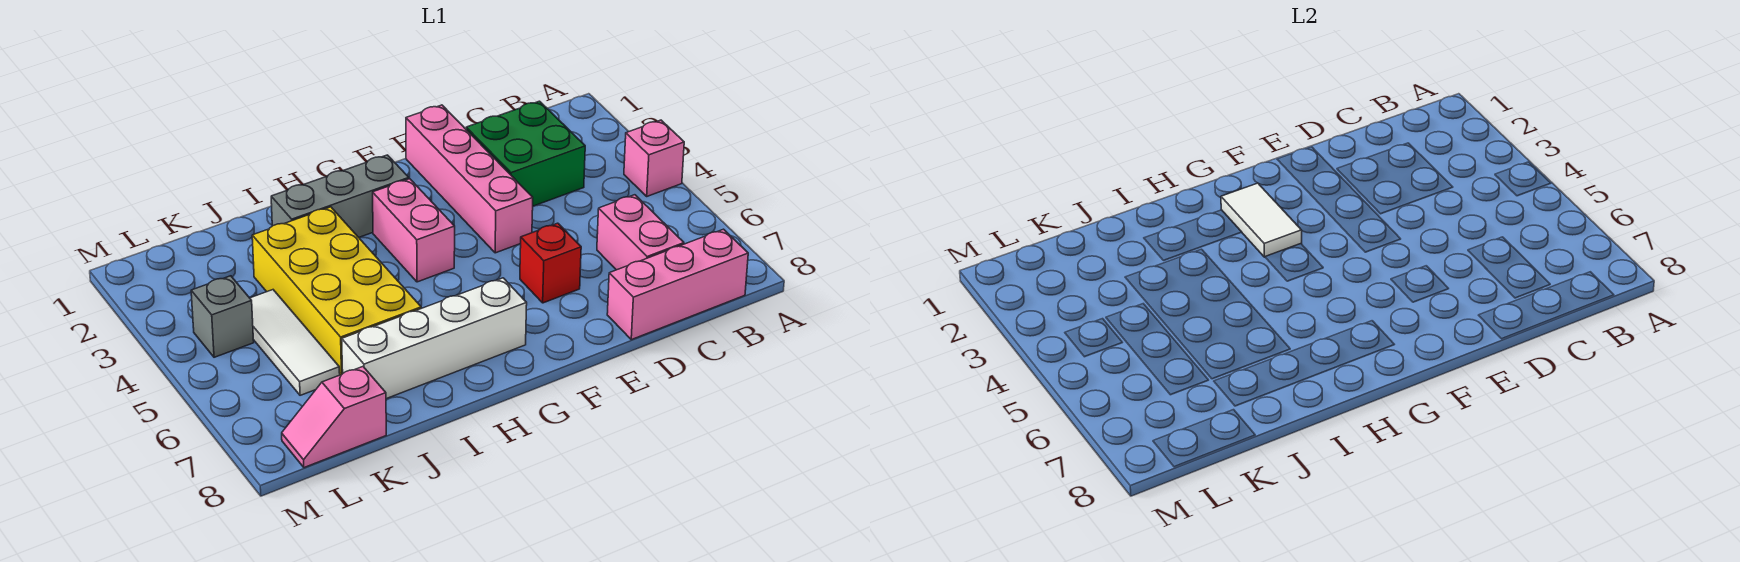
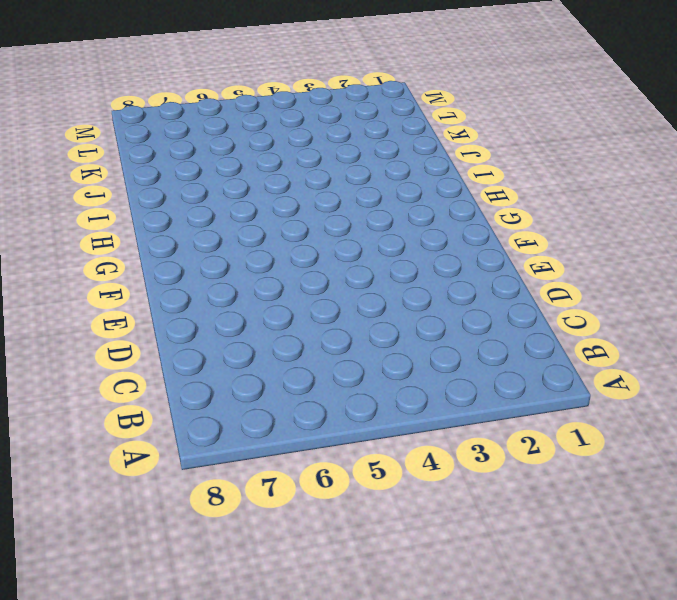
none -> pink brick A4 level 1
none -> pink brick B8:D8 level 1
none -> green brick C2:D3 level 1

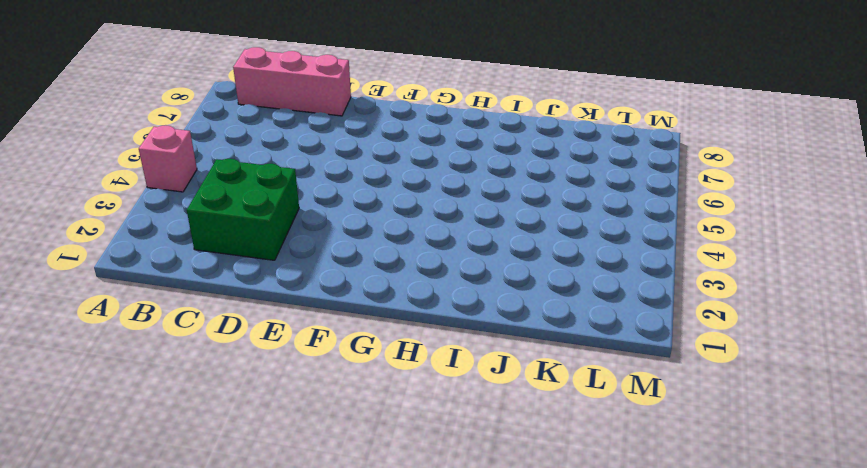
none -> pink brick C6:C7 level 1
none -> pink brick E1:E4 level 1
none -> red brick E6 level 1

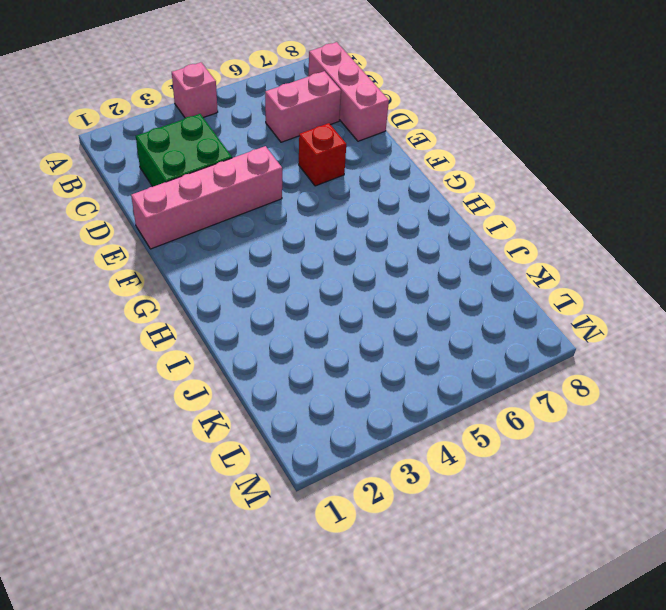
none -> grey brick G2:I2 level 1
none -> pink brick G3:G4 level 1
none -> white brick G7:J7 level 1

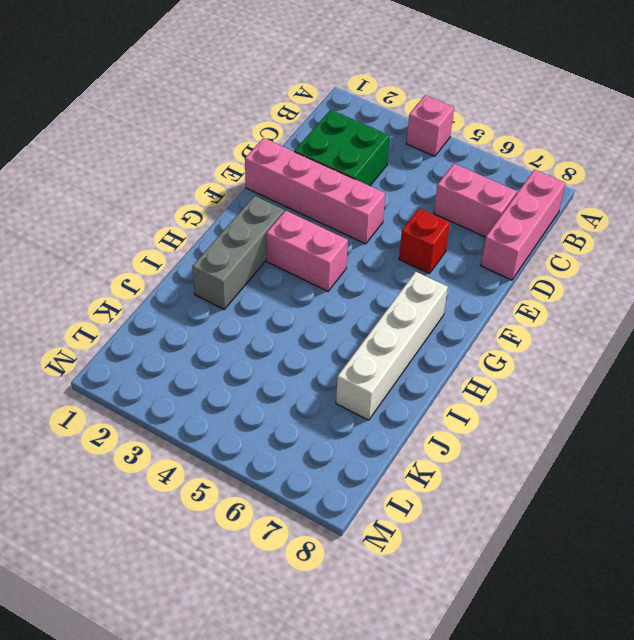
none -> yellow brick I3:J6 level 1
none -> white tile K4:K6 level 1
none -> pink slope K8:L8 level 1 top K

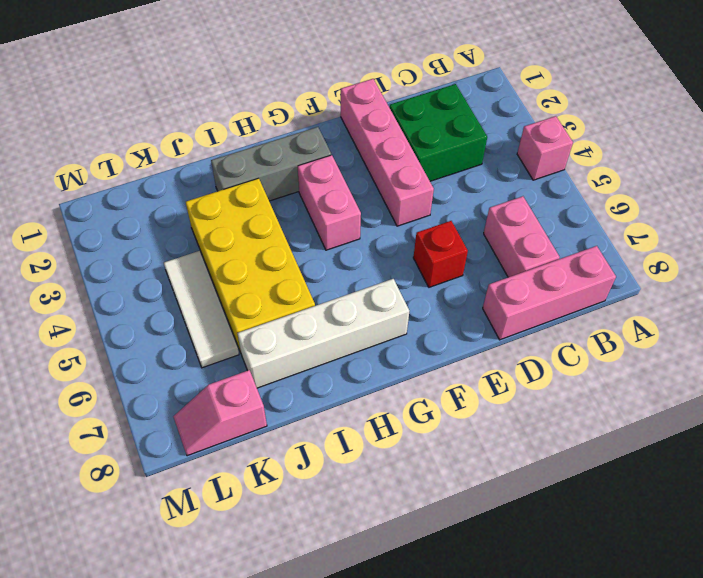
none -> grey brick L4 level 1
none -> white tile G2:G3 level 2

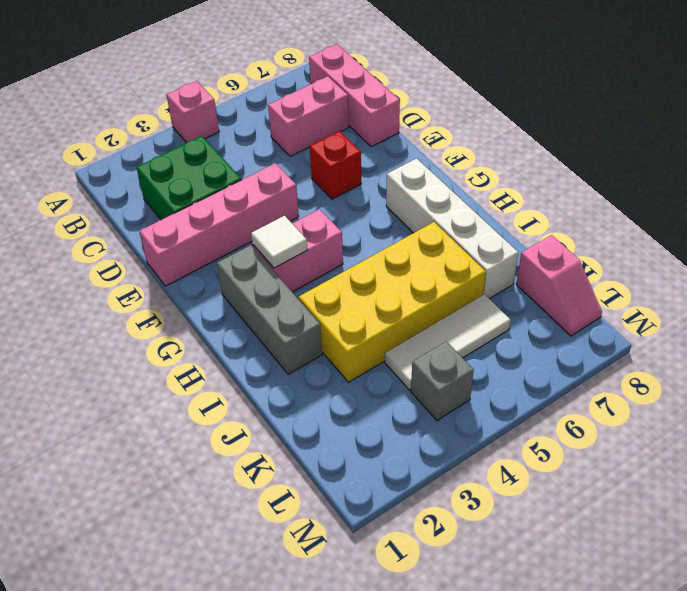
white tile G3 level 2 -> white tile G2:G3 level 2

